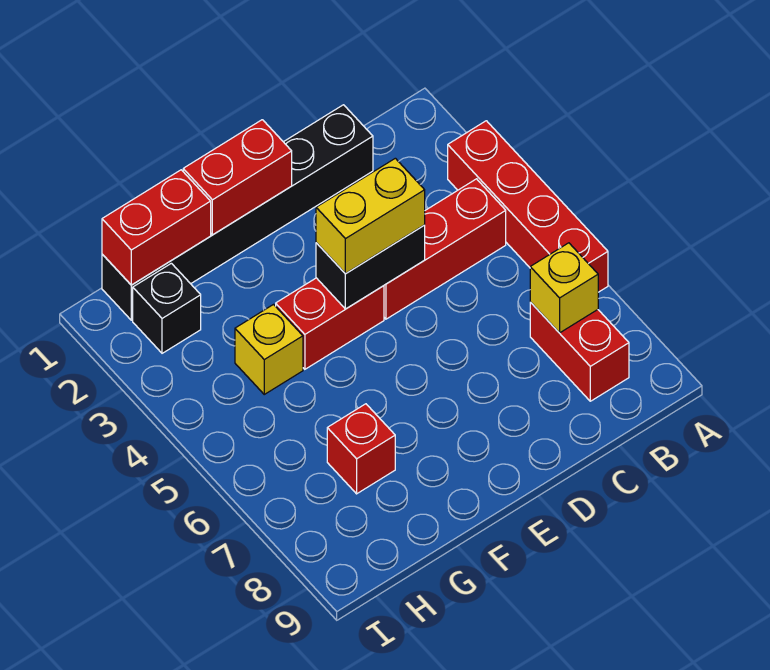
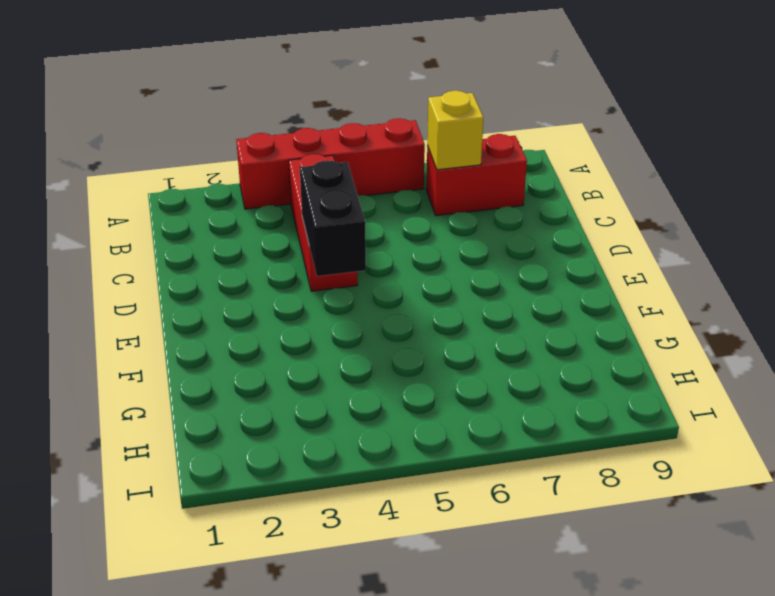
none -> black brick C1:H1 level 1
none -> red brick E4:F4 level 1
none -> yellow brick G4 level 1

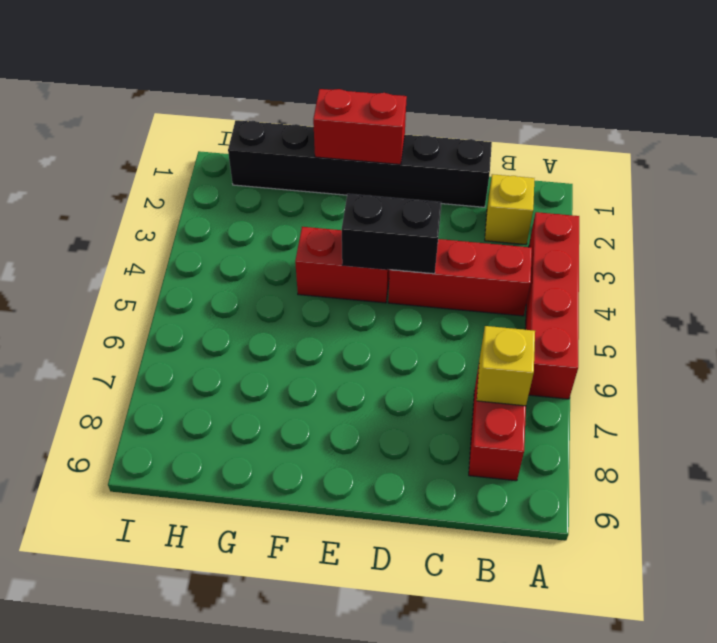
yellow brick B2 level 1 -> yellow brick G4 level 1
none -> red brick G7 level 1
none -> black brick H2 level 1
none -> red brick G1:H1 level 2

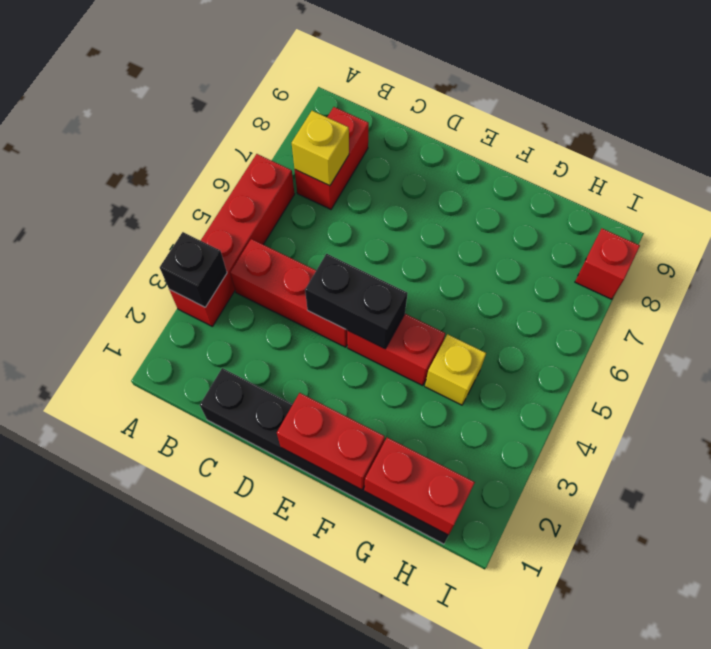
black brick A3 level 2 -> black brick H2 level 1
red brick I8 level 1 -> red brick G7 level 1
none -> yellow brick D4:E4 level 3

